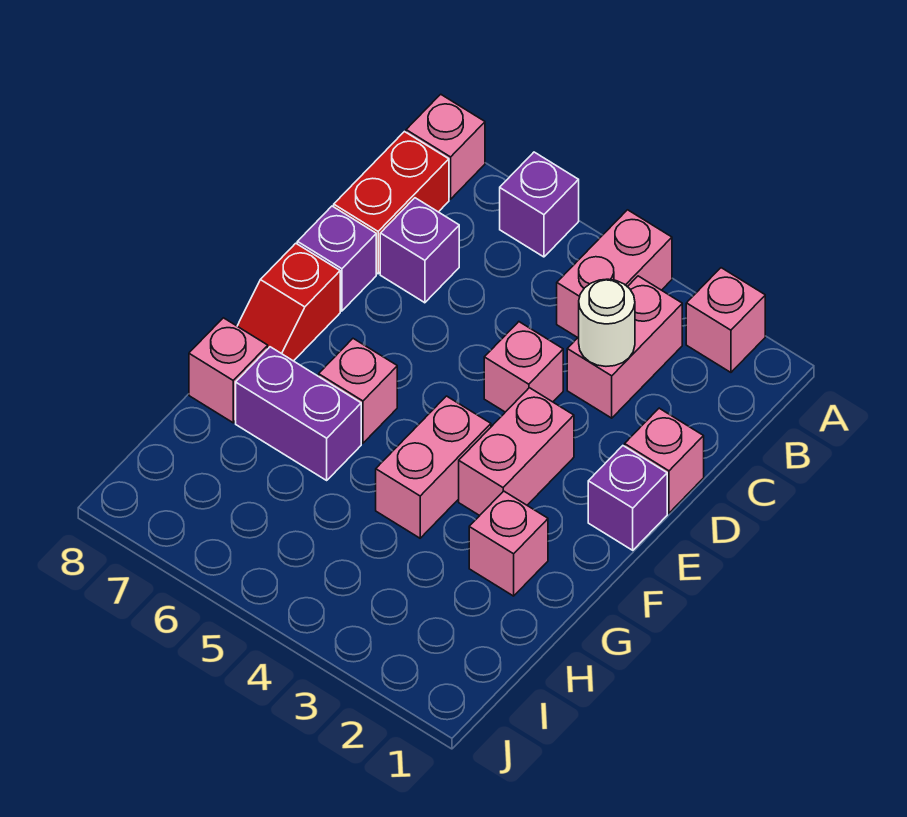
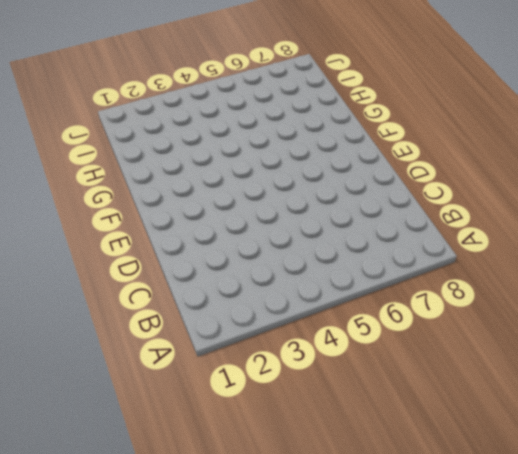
none -> pink brick A2 level 1
none -> pink brick A4:B4 level 1
none -> purple brick A6 level 1

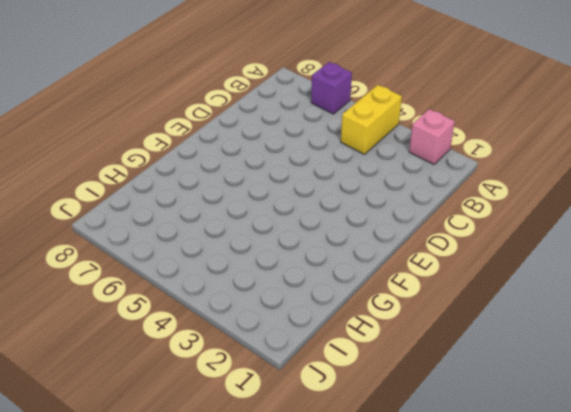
yellow brick A4:B4 level 1 -> pink brick A4:B4 level 1
none -> pink brick A8 level 1
none -> pink brick B3:C3 level 1
none -> red brick B8:C8 level 1

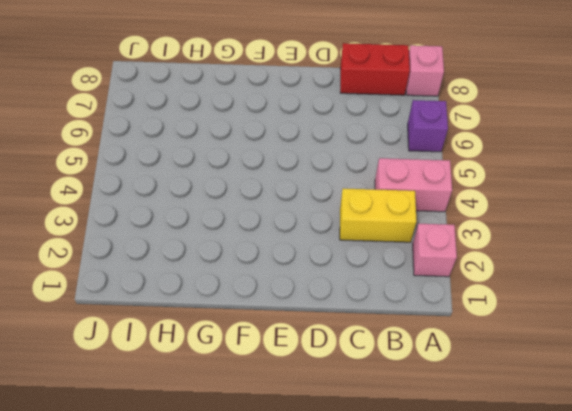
yellow brick B3:C3 level 1 -> pink brick B3:C3 level 1
none -> purple brick C7 level 1
none -> pink brick D1 level 1
none -> pink brick D4 level 1

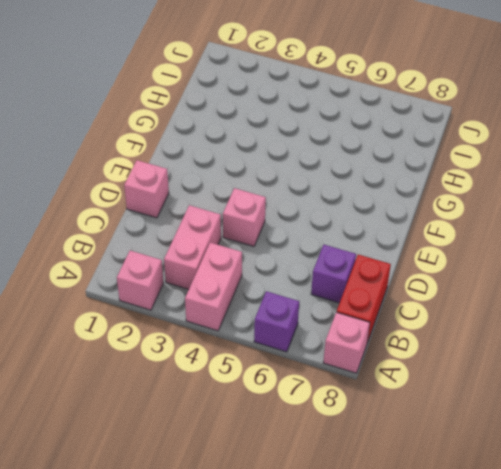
none -> purple brick D8 level 1
none -> purple brick E1 level 1
none -> pink brick E3:F3 level 1

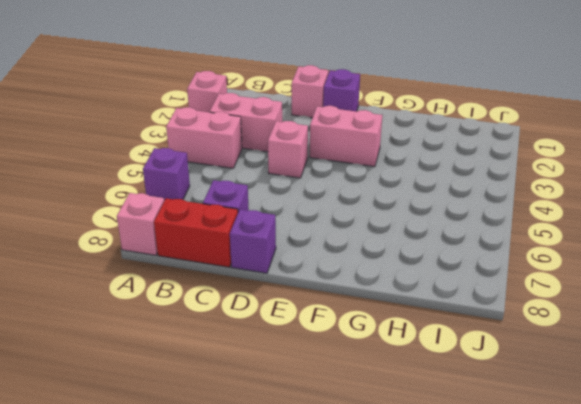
none -> red slope E8:F8 level 1 top E
none -> pink brick F4:G4 level 1
none -> pink brick F6 level 1

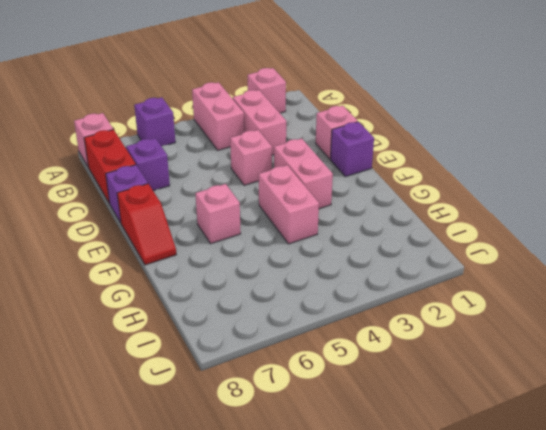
none -> pink brick G2 level 1
none -> purple brick G6:G7 level 1
none -> pink brick G8 level 1

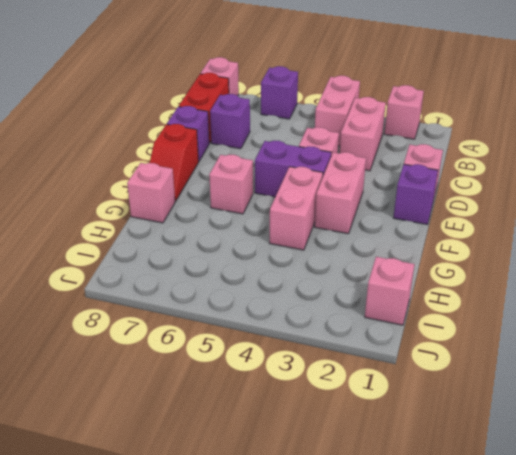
purple brick E4:E5 level 1 -> purple brick G6:G7 level 1
pink brick I1 level 1 -> pink brick G2 level 1
none -> white round brick C3 level 2

